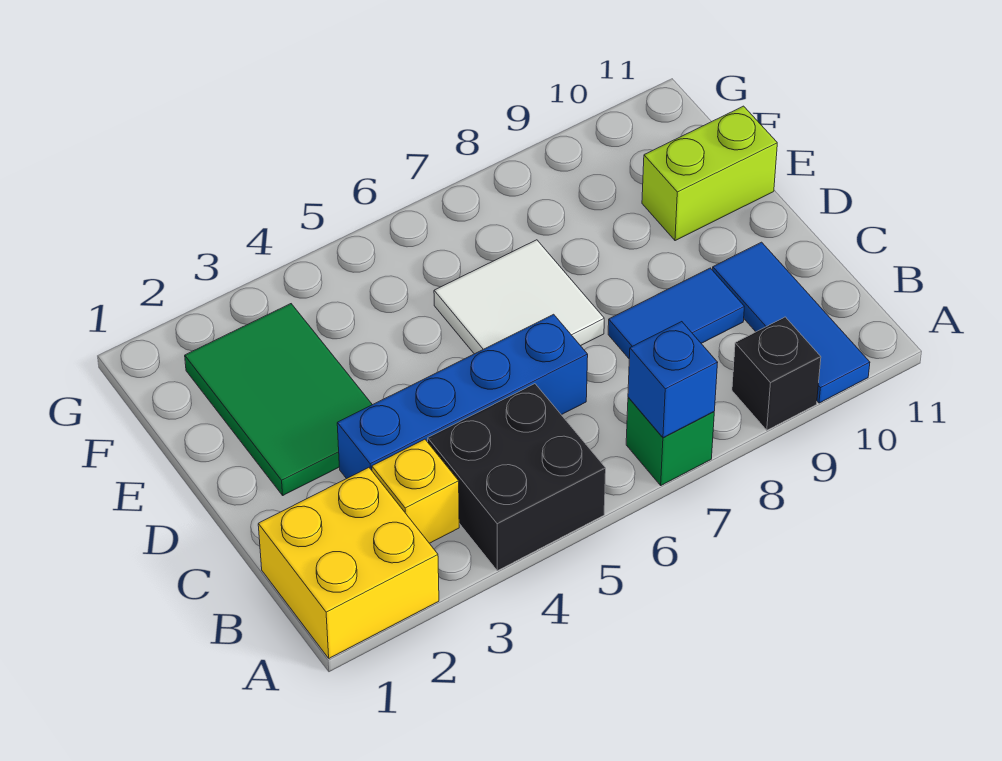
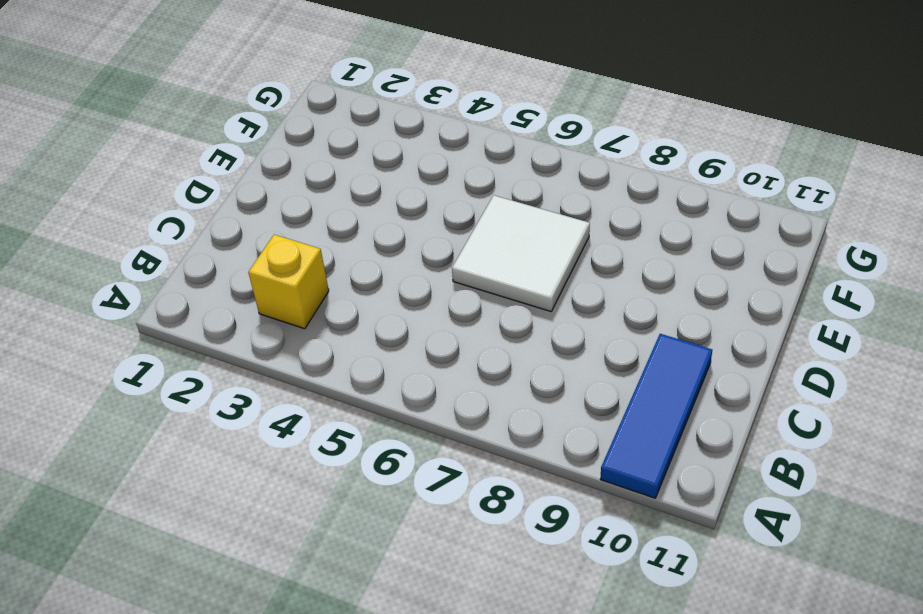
none -> yellow brick A1:B2 level 1
none -> black brick A4:B5 level 1
none -> green brick A7 level 1

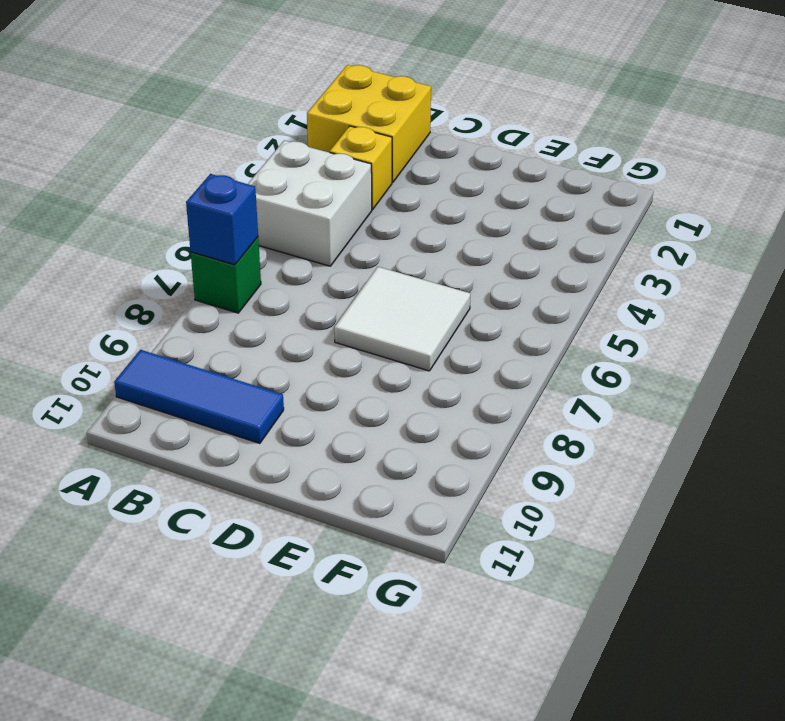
white brick A4:B5 level 1 -> black brick A4:B5 level 1
none -> black brick A9 level 1
none -> blue brick C3:C6 level 1
none -> blue tile C8:C9 level 1

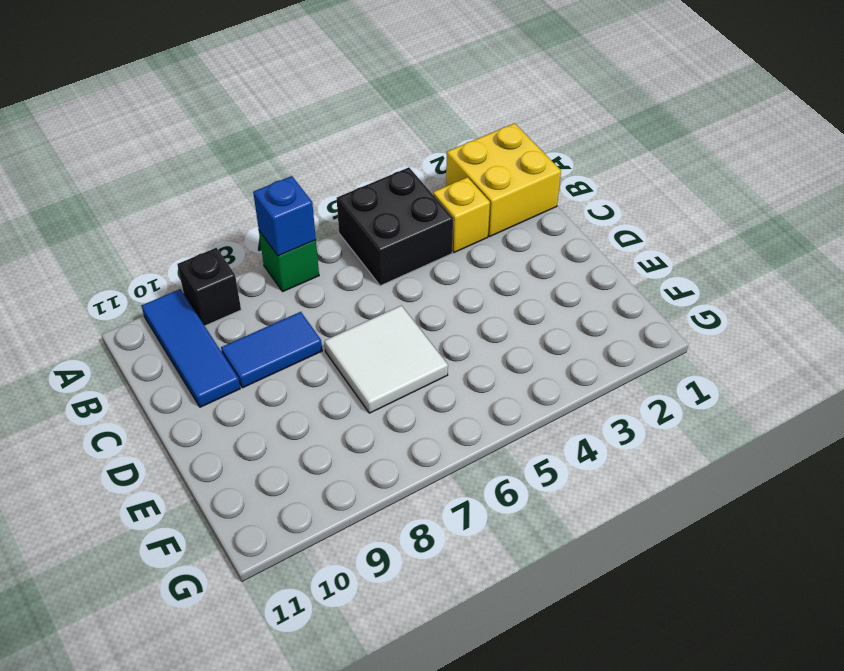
none -> blue brick C3:C6 level 1
none -> green tile D2:F3 level 1
none -> lime brick E10:E11 level 1

